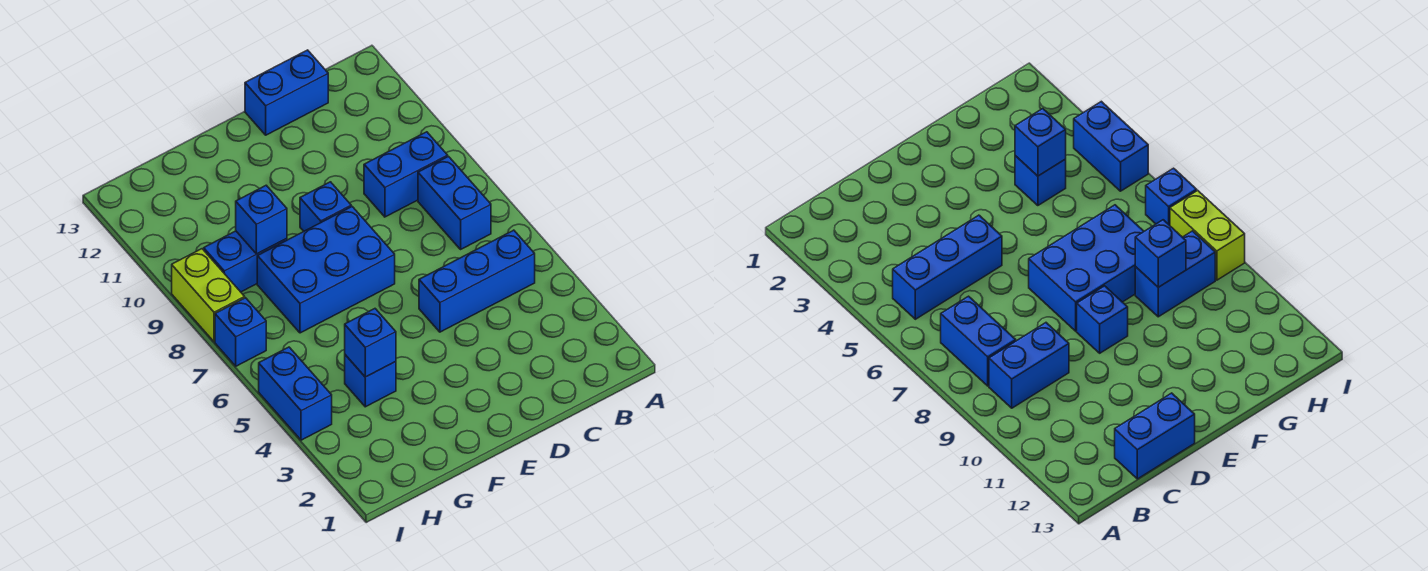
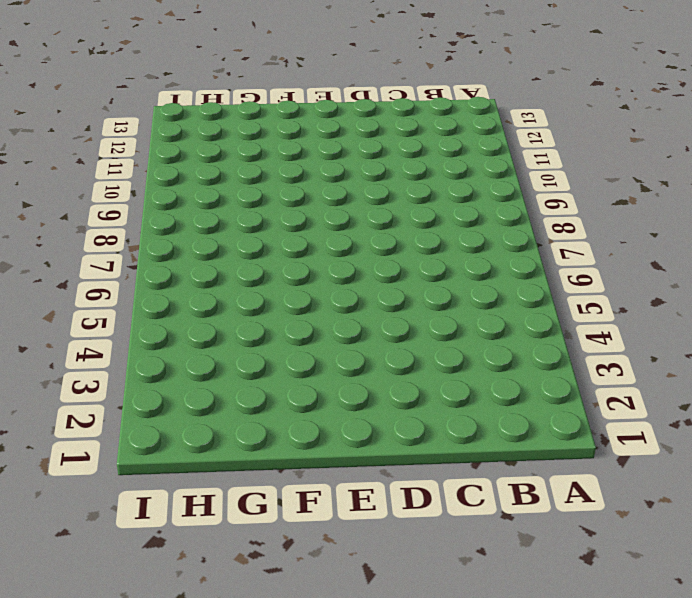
none -> blue brick B5:D5 level 1
none -> blue brick B7:B8 level 1
none -> blue brick B9:C9 level 1

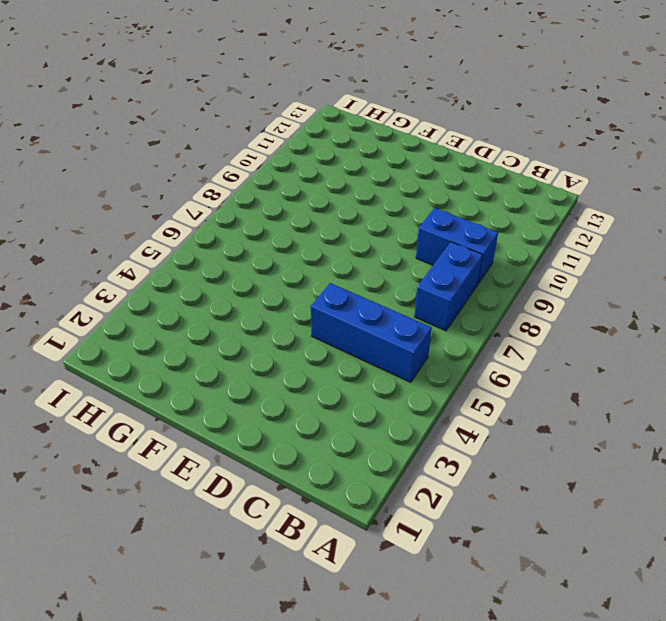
none -> blue brick C13:D13 level 1
none -> blue brick E7:G8 level 1
none -> blue brick E9 level 1

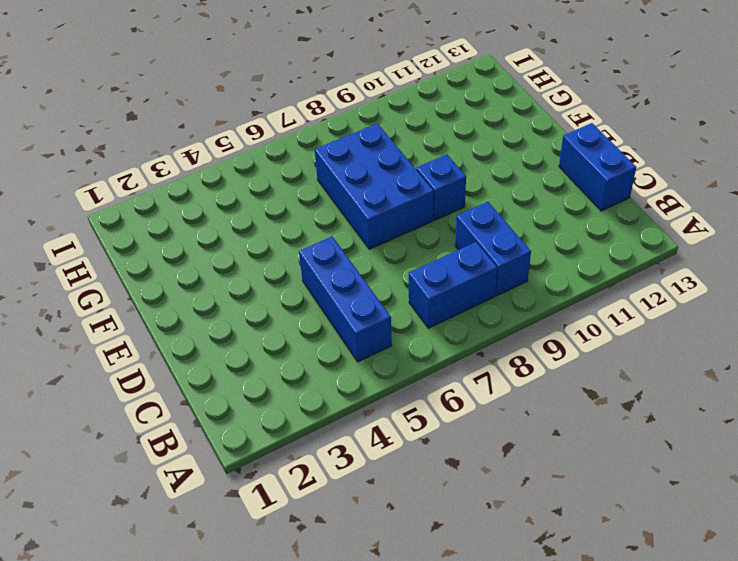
none -> blue brick G4 level 1
none -> blue brick G9:H9 level 1
none -> blue brick I4:I5 level 1

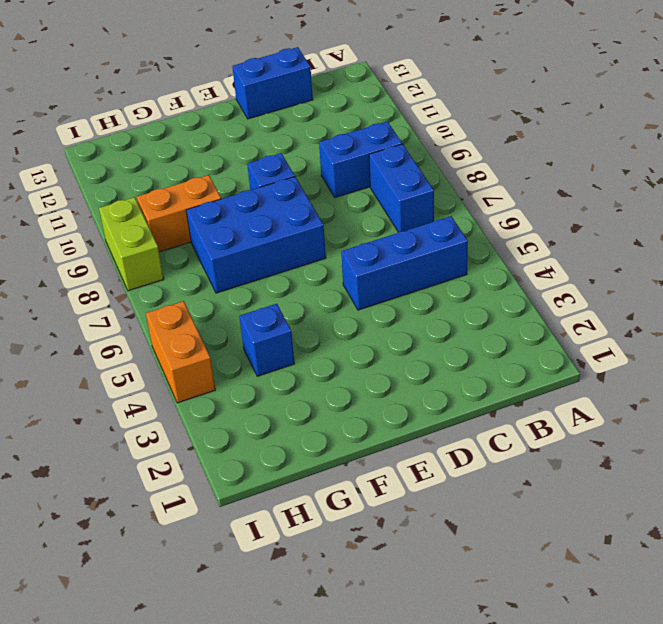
orange brick G9:H9 level 1 -> blue brick G9:H9 level 1
orange brick I4:I5 level 1 -> blue brick I4:I5 level 1
none -> blue brick I7 level 1
none -> blue brick G4 level 2
none -> blue brick G9 level 2

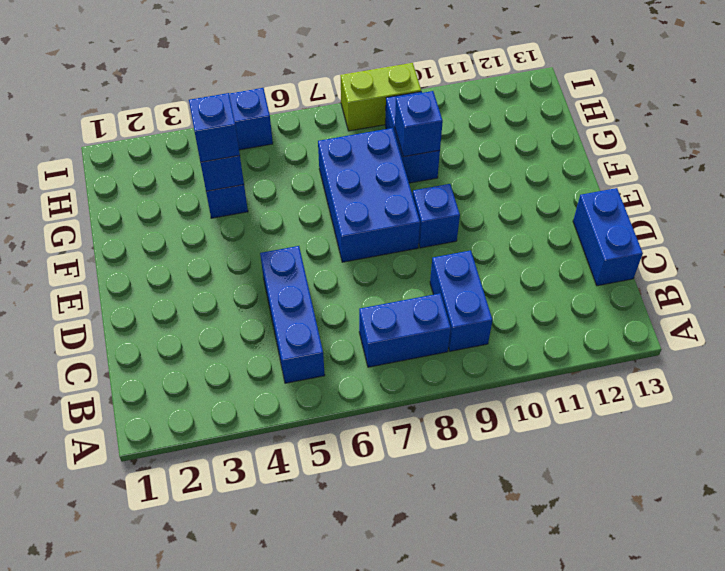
blue brick G4 level 3 -> blue brick I7 level 1

